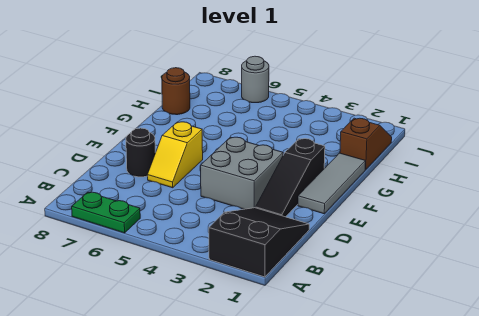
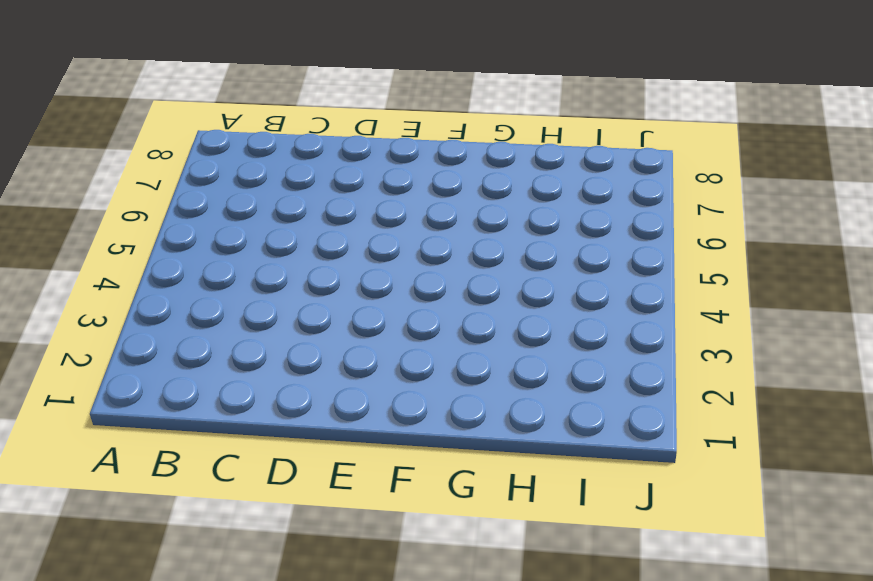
none -> black slope A1:C2 level 1 top A
none -> green plate A6:A7 level 1

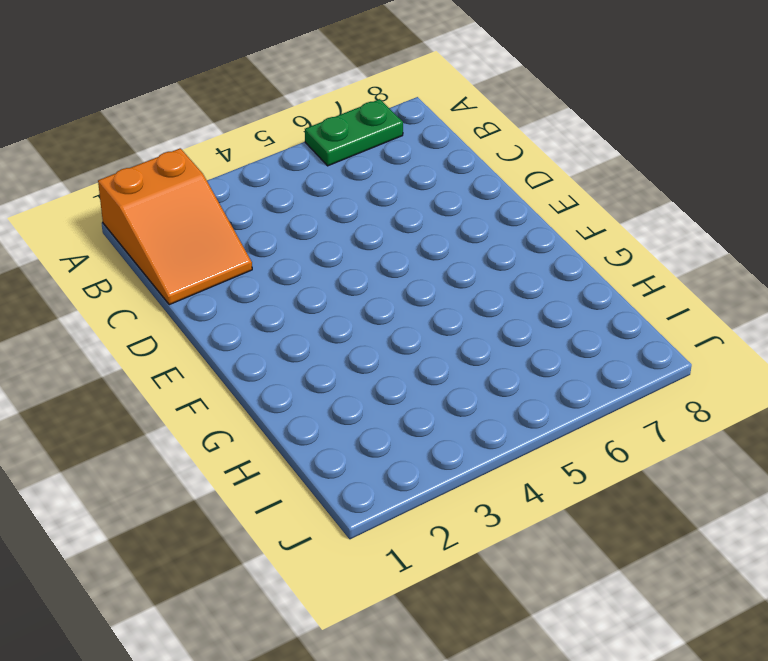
orange slope A1:C2 level 1 top A -> black slope A1:C2 level 1 top A
none -> black slope D2:F2 level 1 top F
none -> grey brick D3:E4 level 1

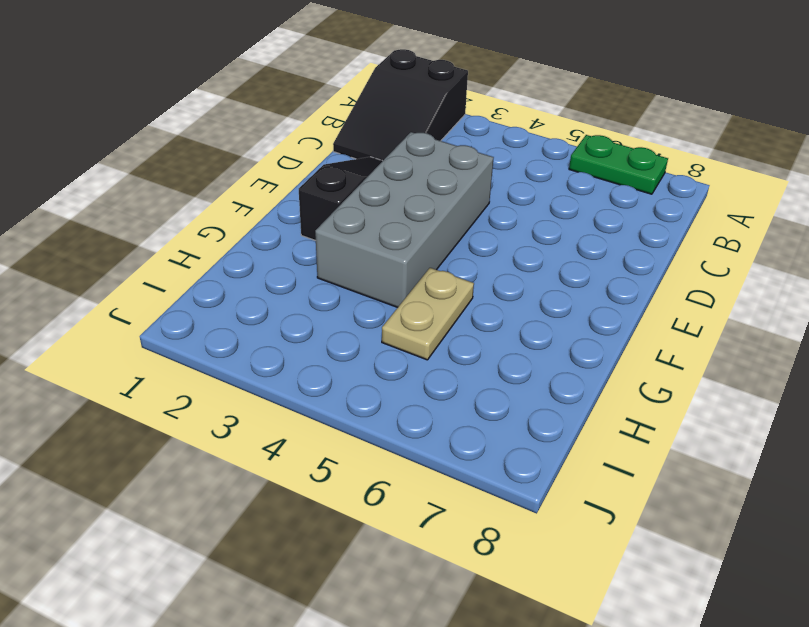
grey brick D3:G4 level 1 -> grey brick D3:E4 level 1
tan plate G5:H5 level 1 -> none
none -> yellow slope D6:E6 level 1 top E
none -> black round brick D7 level 1

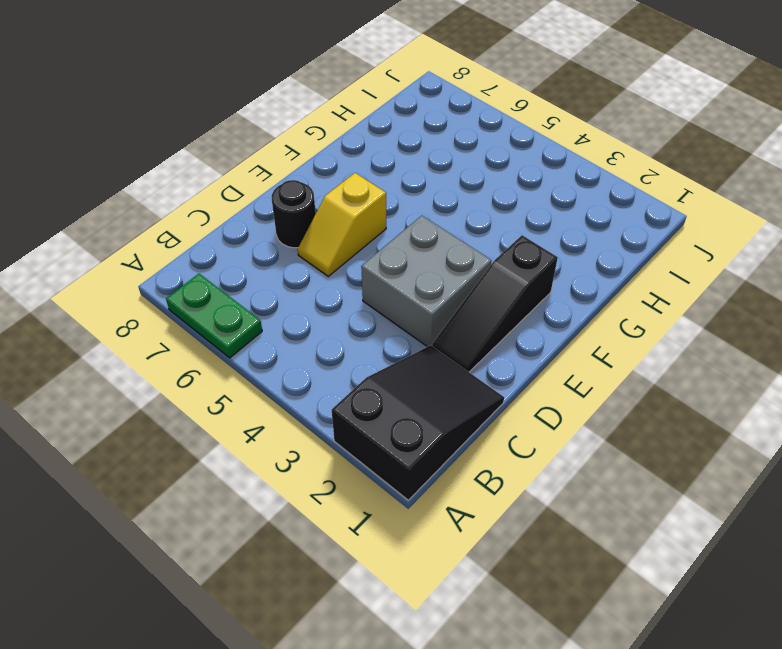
none -> grey tile E1:G1 level 1
none -> brown slope H1:I1 level 1 top H

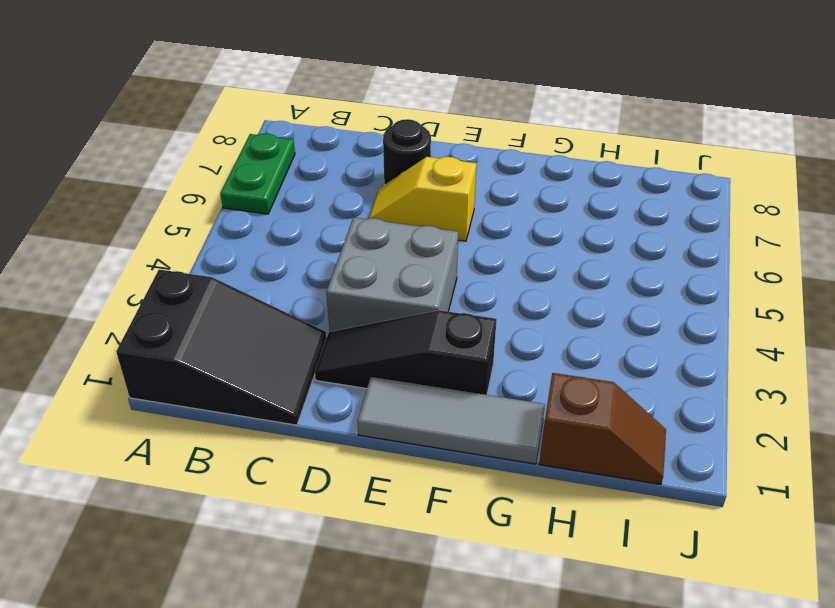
none -> brown round brick H8 level 1
none -> grey round brick J6 level 1

